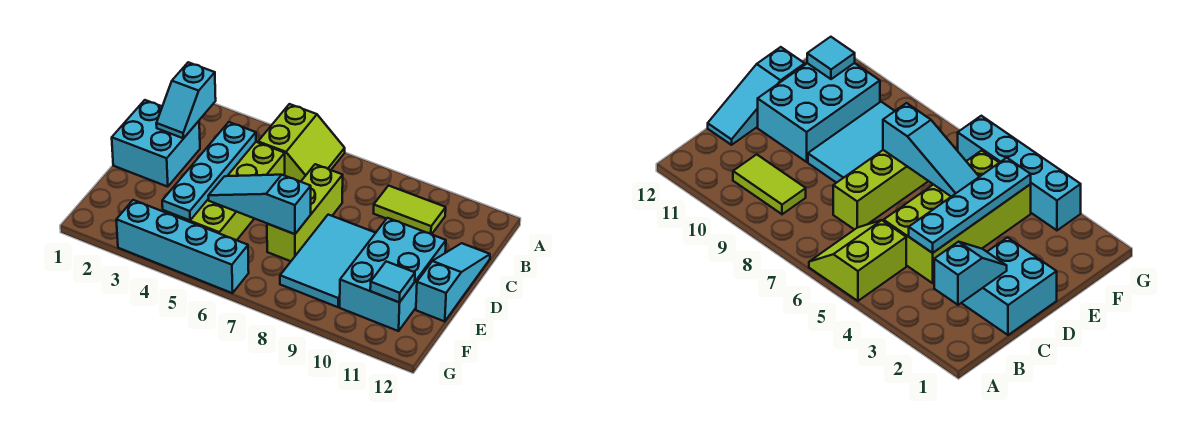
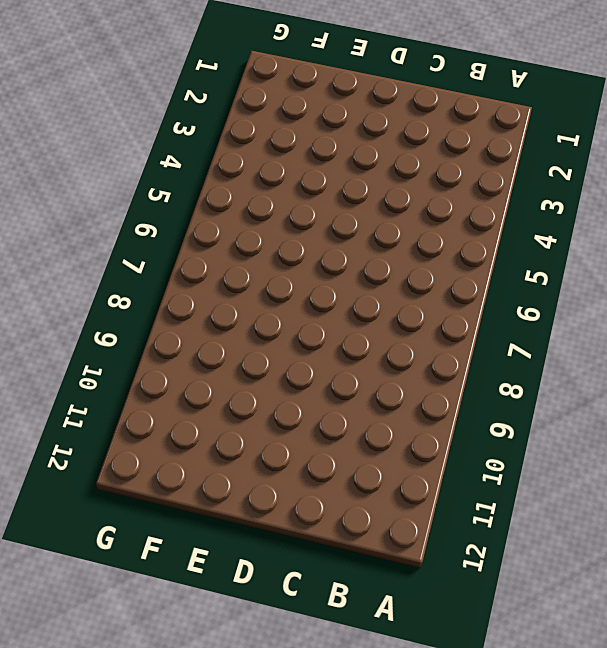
none -> lime slope A5:B6 level 1 top 5
none -> lime tile B9:B10 level 1
none -> cyan brick C1:D2 level 1

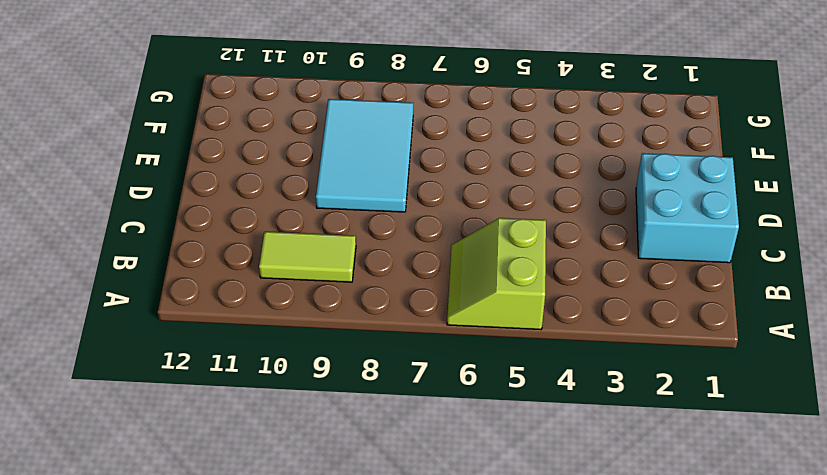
none -> lime brick C4:F5 level 1
none -> lime brick C7:E7 level 1
none -> cyan slope C12:E12 level 1 top E

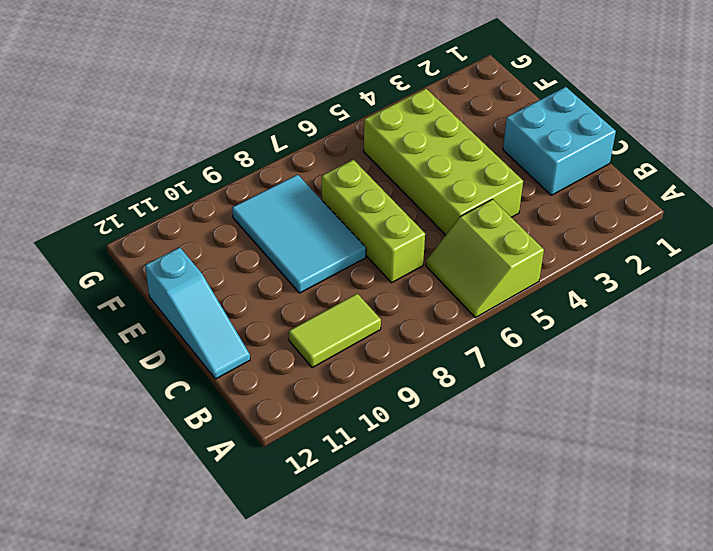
none -> cyan brick D10:F11 level 1
none -> cyan brick G3:G6 level 1
none -> cyan slope B2:C2 level 2 top B

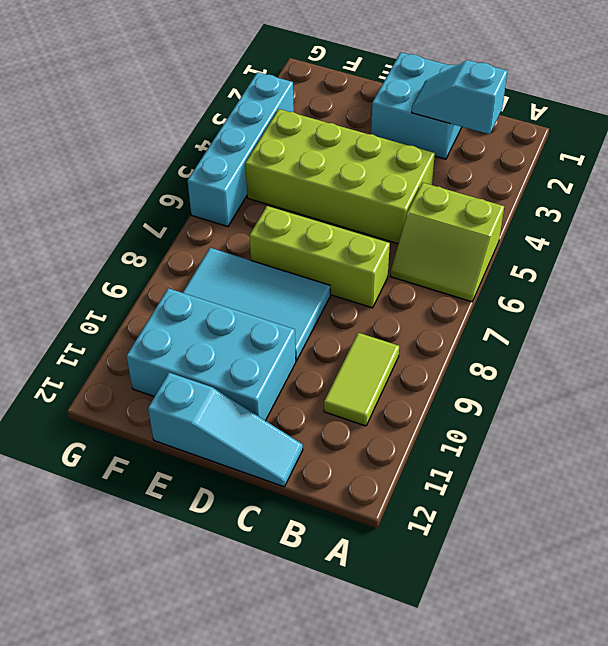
none -> cyan plate C4:F4 level 2
none -> cyan slope E5:E7 level 2 top 7
none -> cyan tile F11 level 2

